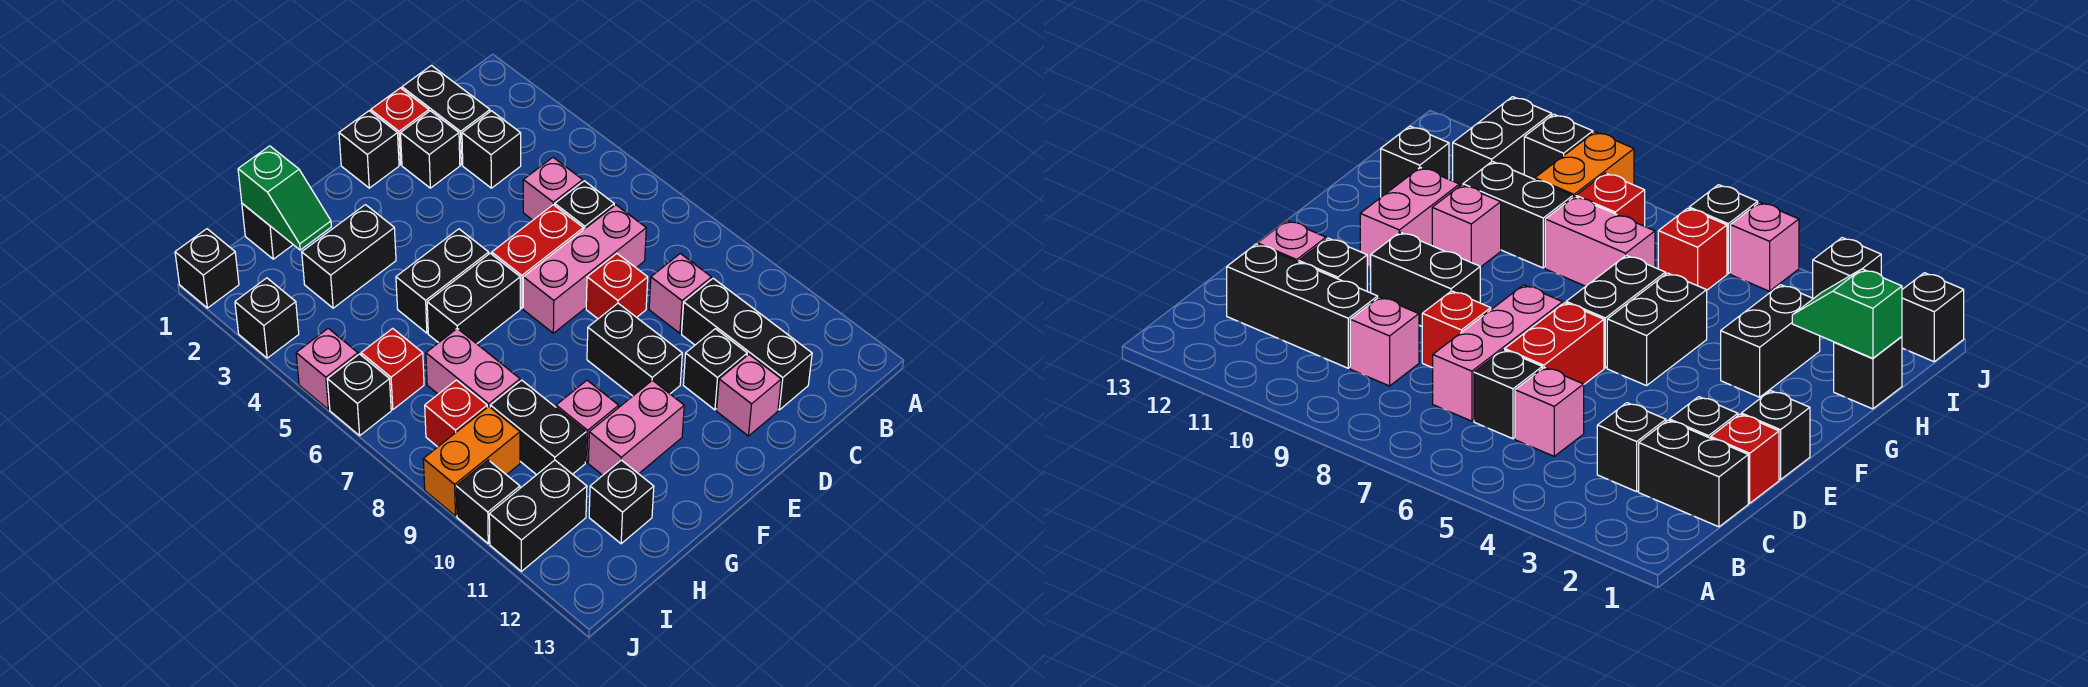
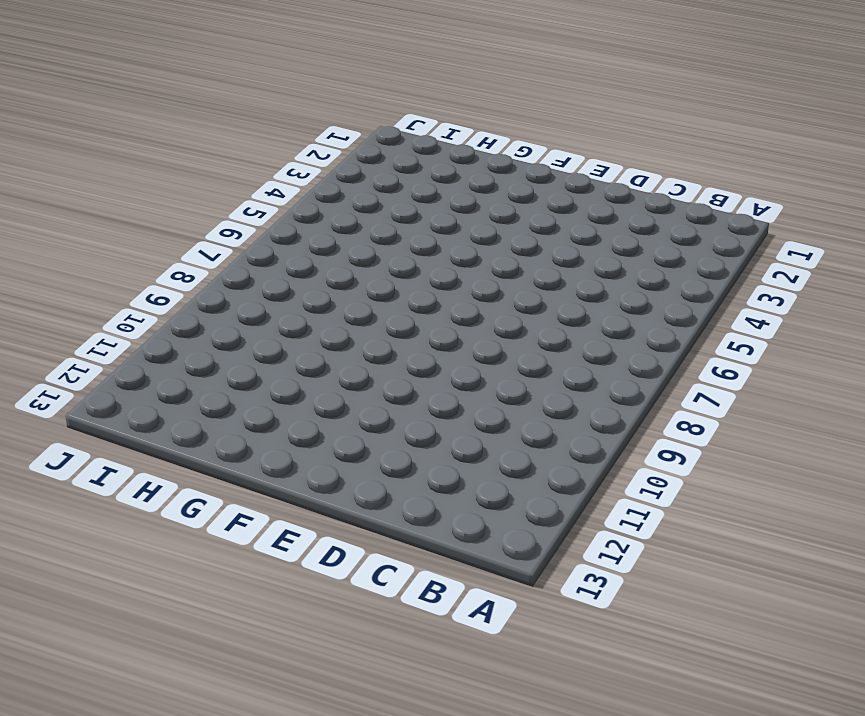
none -> black brick C1:C2 level 1
none -> black brick C3 level 1
none -> pink brick C5 level 1
none -> black brick C6 level 1

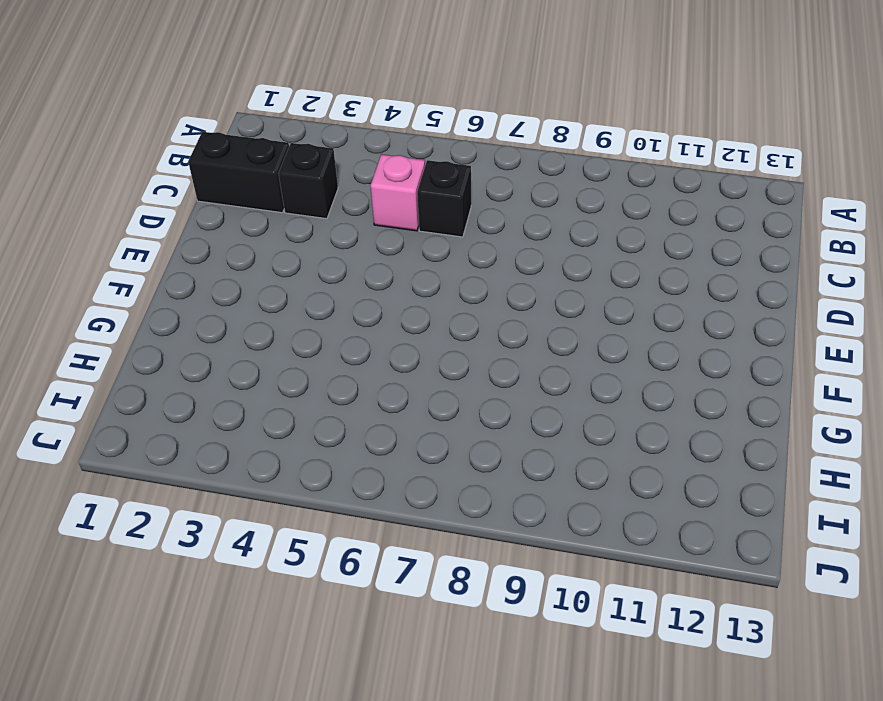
none -> pink brick C7:E7 level 1
none -> pink brick C9 level 1
none -> black brick C10:C12 level 1
none -> red brick D1 level 1

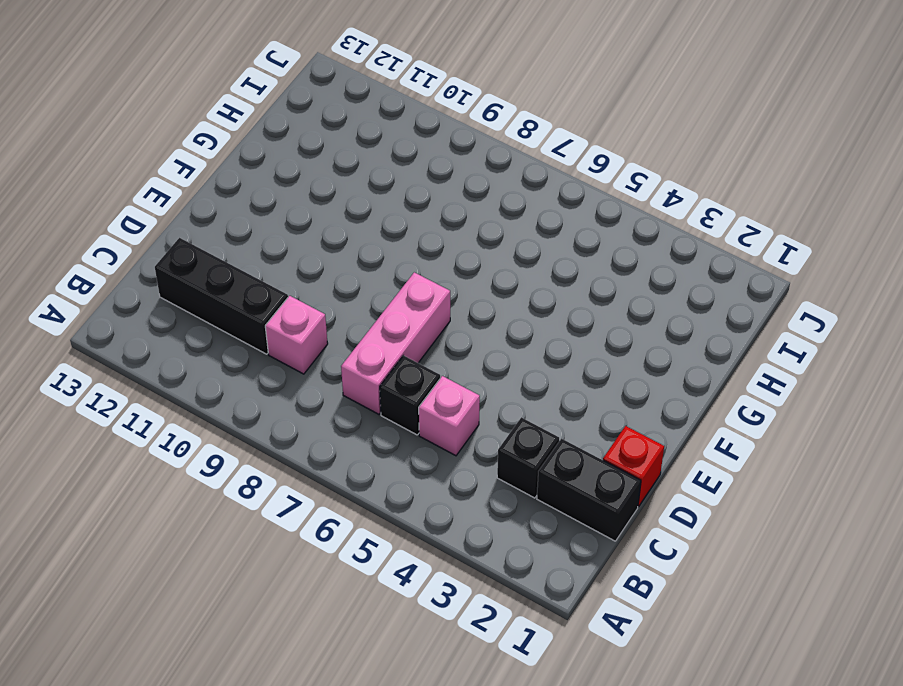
none -> black brick D2 level 1
none -> red brick D6:E6 level 1
none -> red brick D8 level 1
none -> black brick D11 level 1

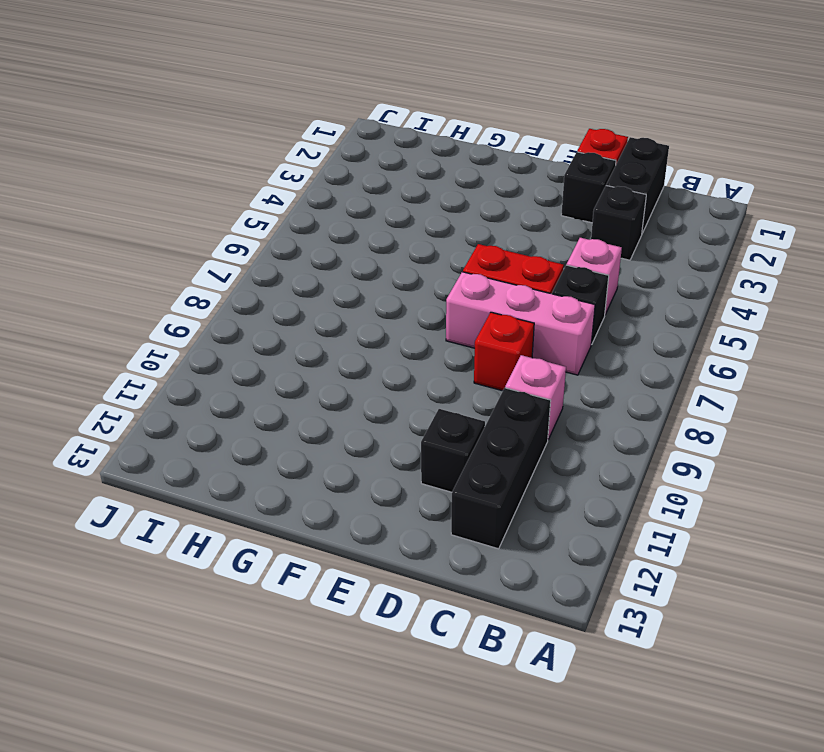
none -> pink brick D12 level 1
none -> black brick E1 level 1
none -> black brick E9:E10 level 1
none -> black brick F5:G5 level 1

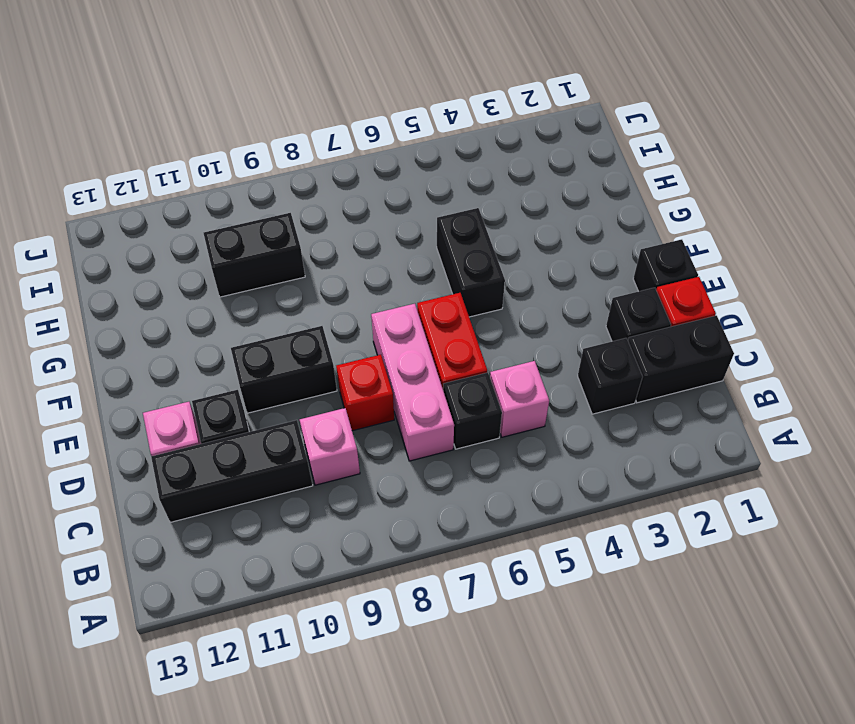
none -> black brick F6:G6 level 1
none -> pink brick F11:G11 level 1
none -> black brick G3:H3 level 1
none -> pink brick G10 level 1

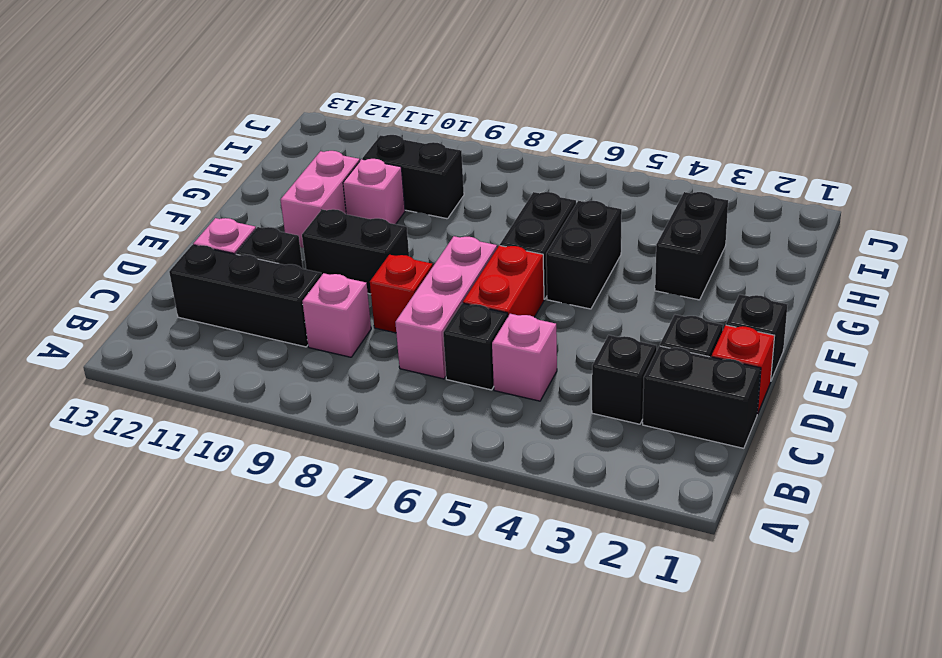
none -> black brick H1 level 1
none -> pink brick H7:H8 level 1
none -> black brick H12 level 1
none -> red brick I6 level 1

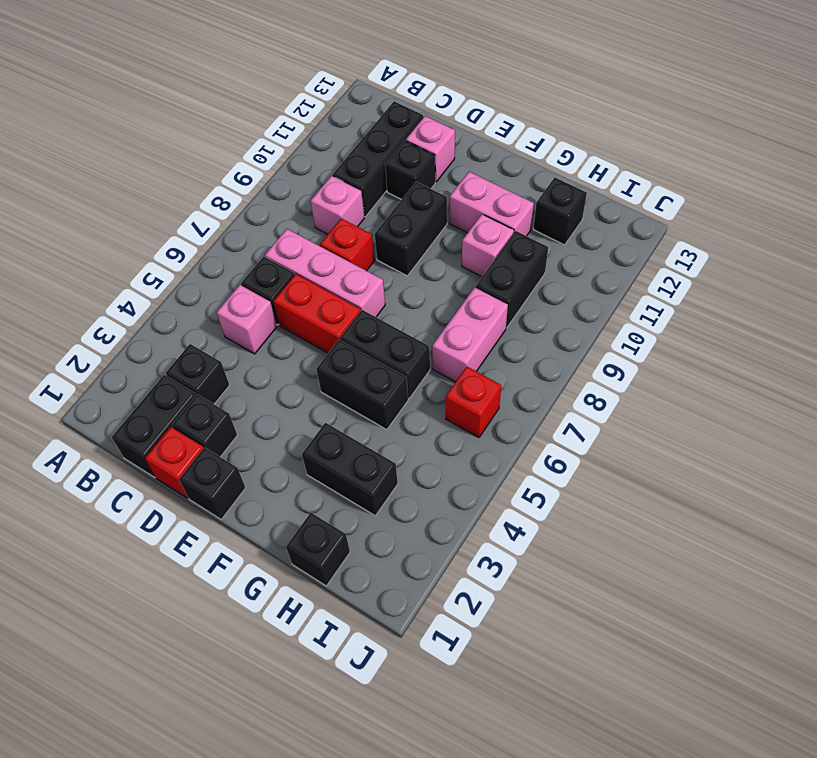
none -> red brick I8 level 1
none -> orange brick I9:J9 level 1
none -> black brick I11:J11 level 1
none -> black brick J1 level 1

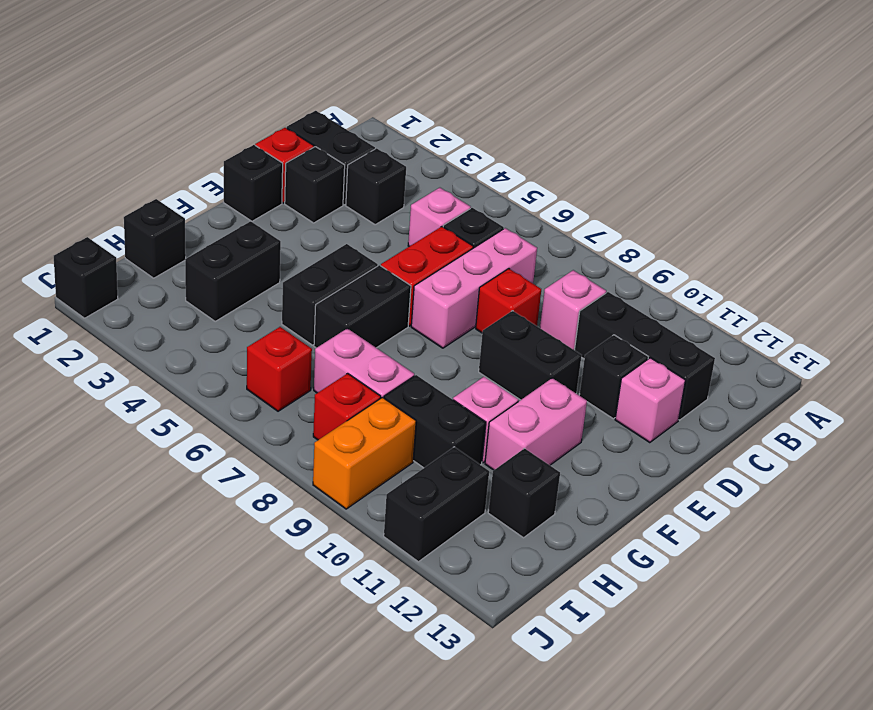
none -> black brick J3 level 1
none -> pink brick J5 level 1
none -> black brick J6 level 1
none -> black brick J10 level 1

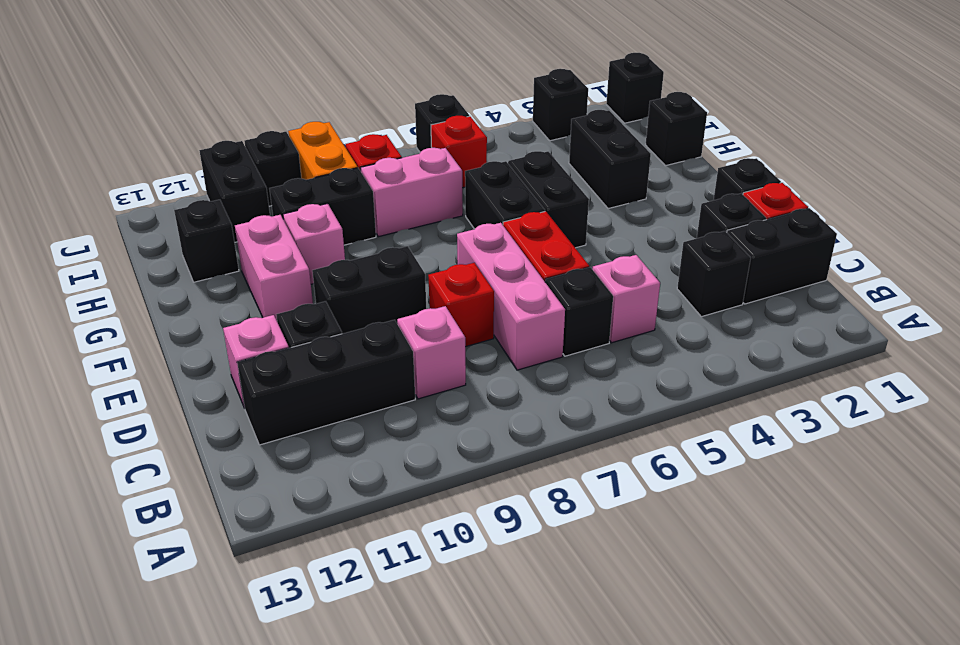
none -> pink brick J5 level 1
none -> green slope H1:H2 level 2 top 1

